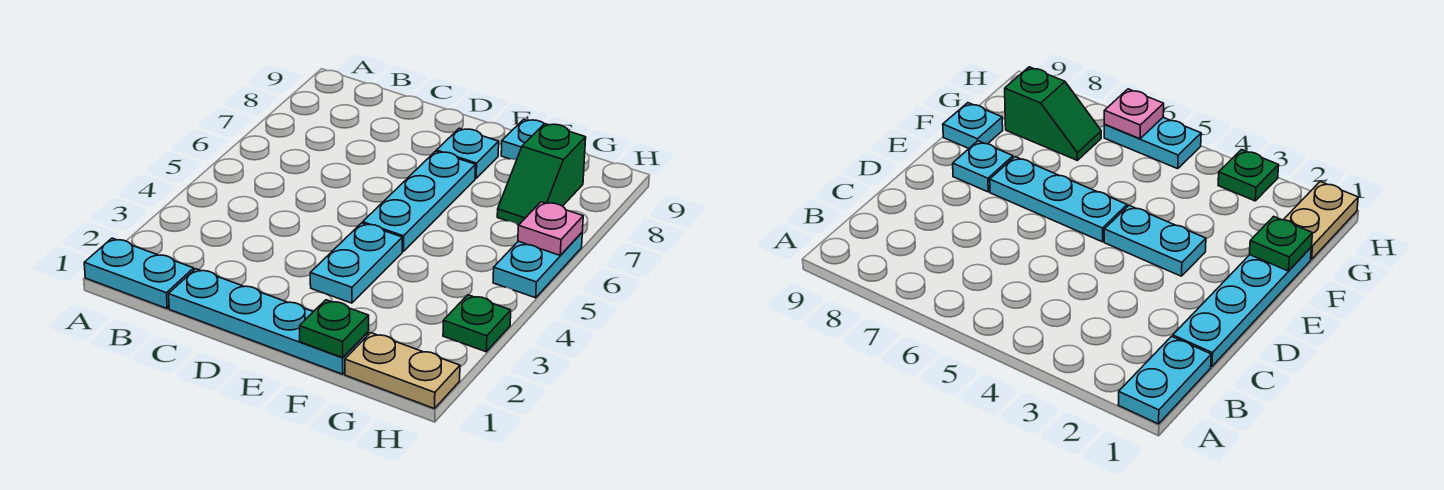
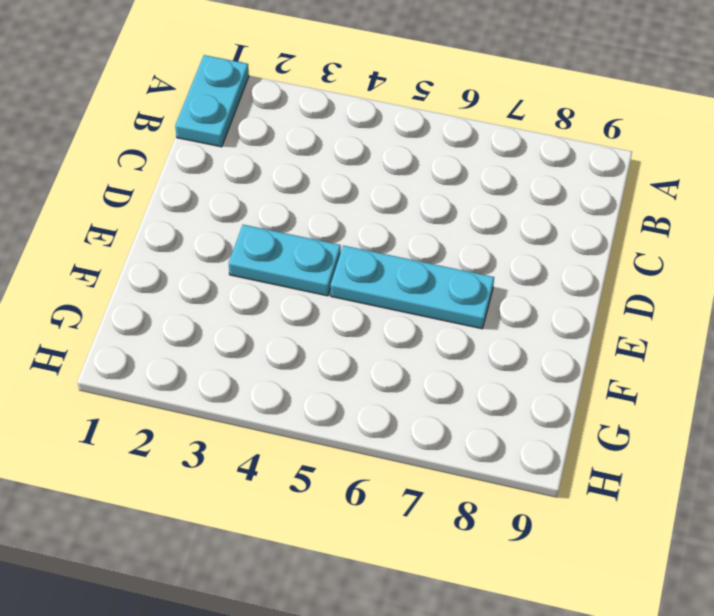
none -> cyan plate C1:F1 level 1
none -> cyan plate E8 level 1
none -> cyan plate F9 level 1

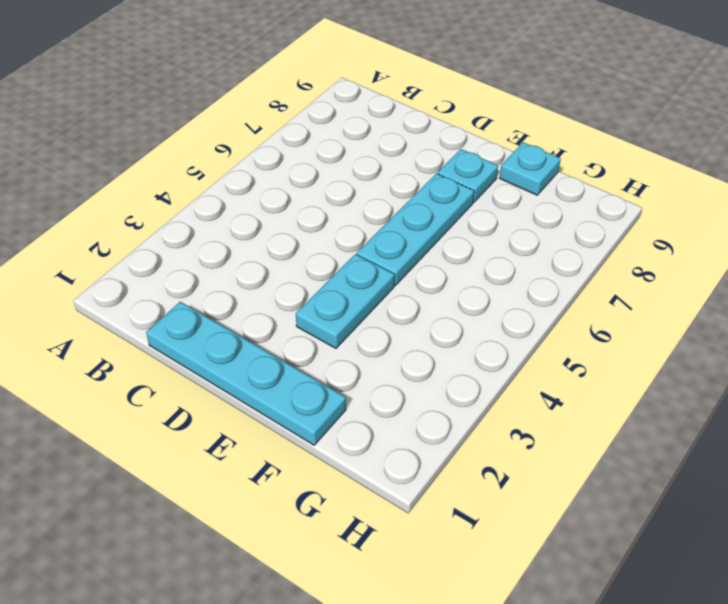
none -> cyan plate A1:B1 level 1
none -> tan plate G1:H1 level 1
none -> green slope G7:G8 level 1 top 8

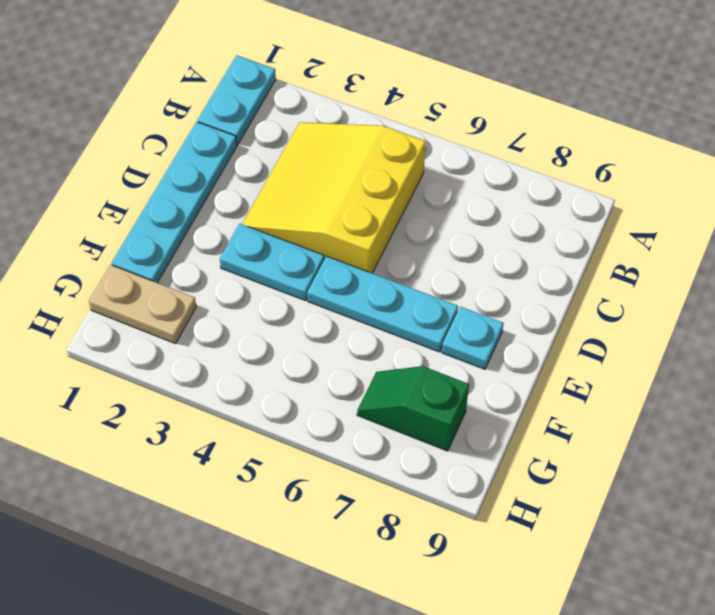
yellow slope B3:D5 level 1 top 5 -> none
tan plate G1:G2 level 1 -> tan plate G1:H1 level 1
none -> cyan plate F9 level 1
none -> green plate H3 level 1
none -> cyan plate H5:H6 level 1

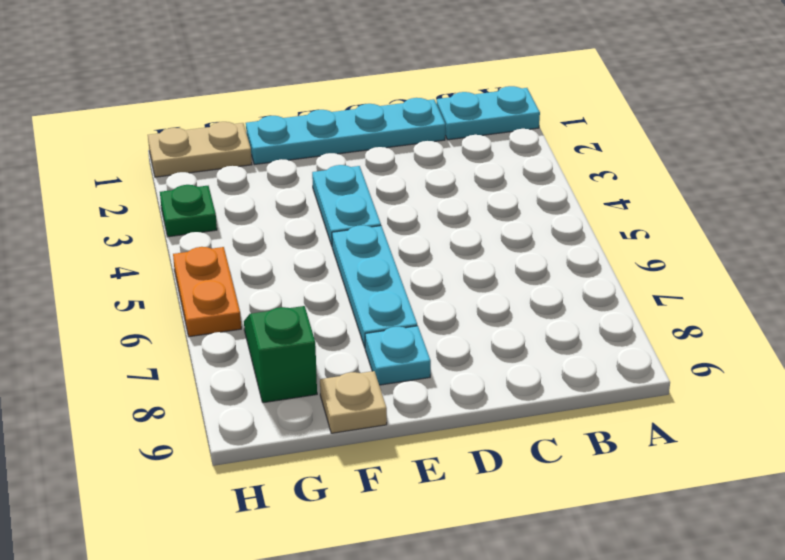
tan plate F9 level 1 -> cyan plate F9 level 1
orange plate H5:H6 level 1 -> cyan plate H5:H6 level 1
none -> green plate F1 level 2
none -> pink plate H6 level 2

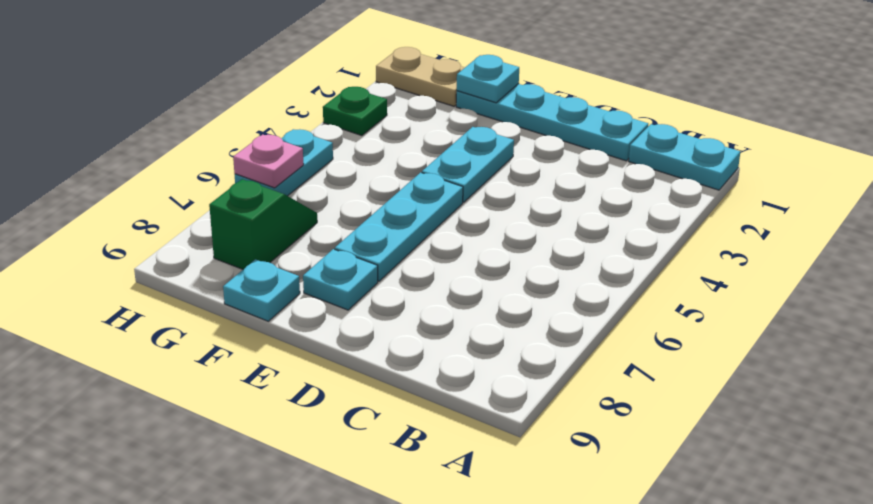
cyan plate F1 level 2 -> green plate F1 level 2

